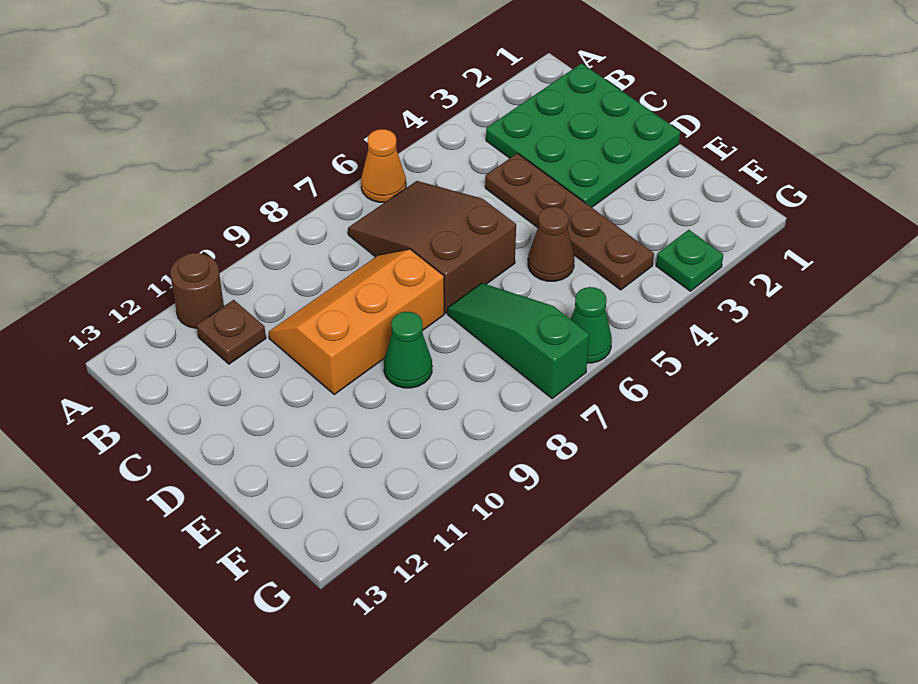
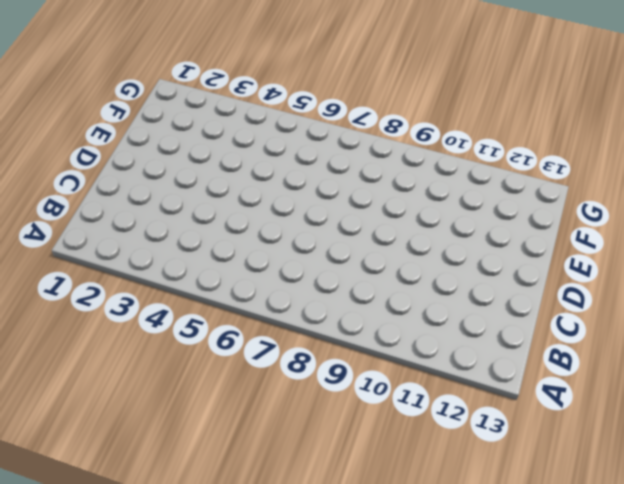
none -> orange cone A6 level 1
none -> brown round brick A11 level 1
none -> green plate B1:D3 level 1

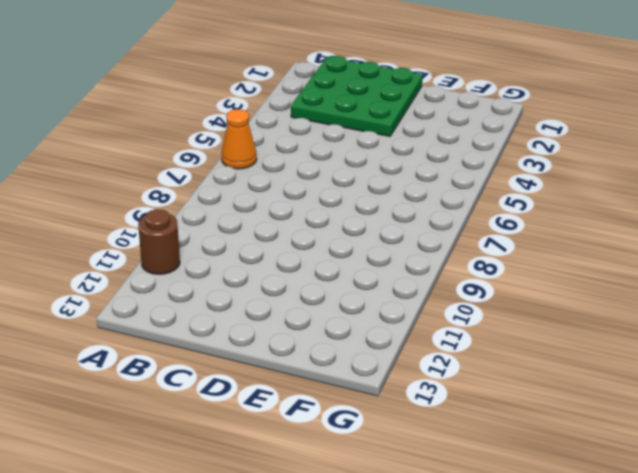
none -> brown slope B6:D7 level 1 top D
none -> brown plate B11 level 1
none -> brown plate C4:F4 level 1

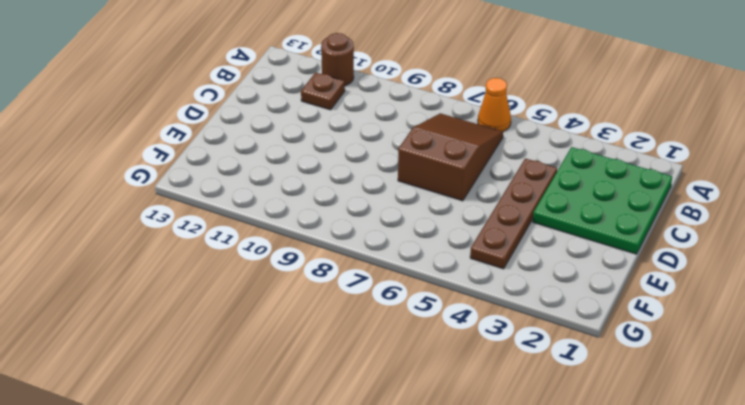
none -> orange slope C8:D10 level 1 top D
none -> brown cone E5 level 1
none -> green slope E7:G7 level 1 top G

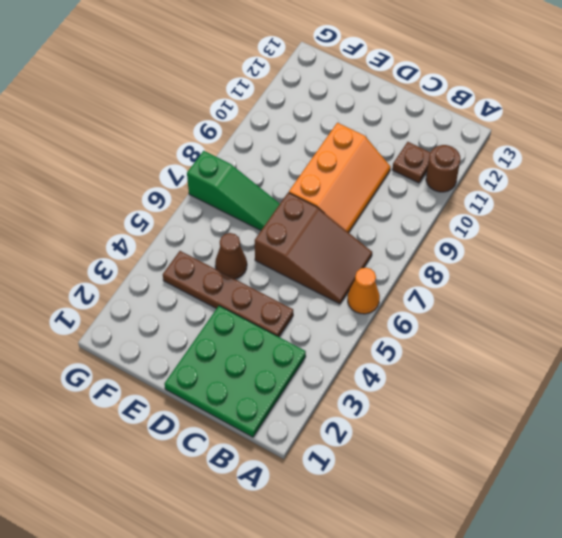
none -> green cone E9 level 1
none -> green plate G3 level 1
none -> green cone G6 level 1

